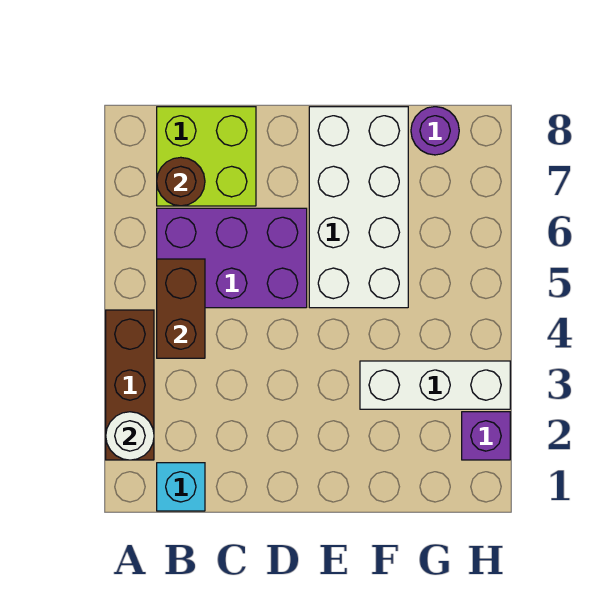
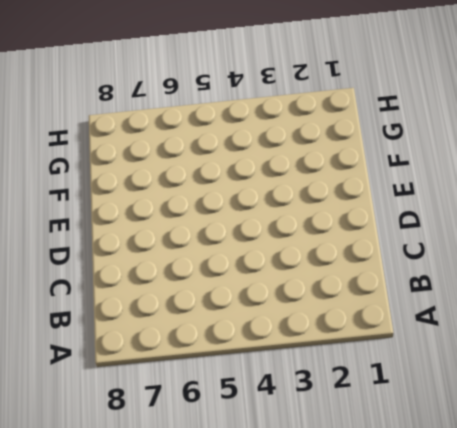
none -> brown brick A2:A4 level 1
none -> cyan brick B1 level 1

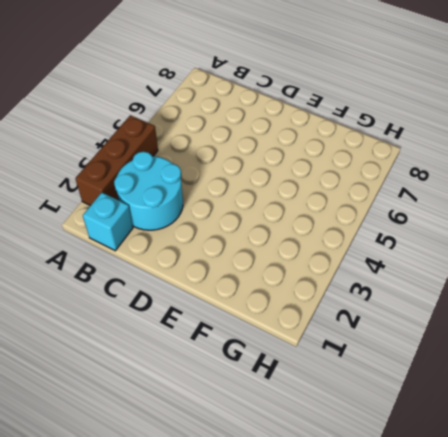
cyan round brick B2:C3 level 1 -> none
none -> purple brick B5:D6 level 1
none -> lime brick B7:C8 level 1

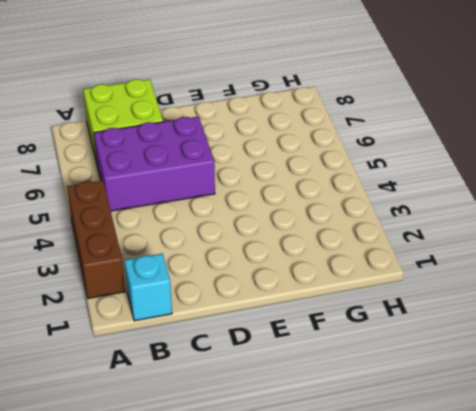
none -> white brick E5:F8 level 1
none -> white brick F3:H3 level 1

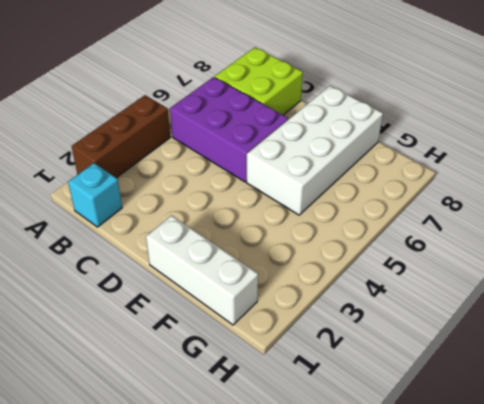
white brick E1:G1 level 1 -> white brick F3:H3 level 1
none -> purple round brick G8 level 1
none -> purple brick H2 level 1

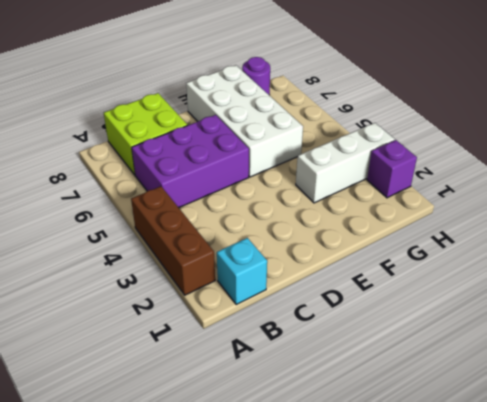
none -> white round brick A2 level 2
none -> brown brick B4:B5 level 2

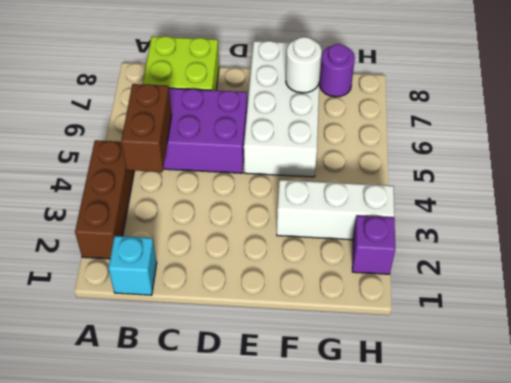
white round brick F7 level 2 -> white round brick A2 level 2
none -> brown round brick B7 level 2

